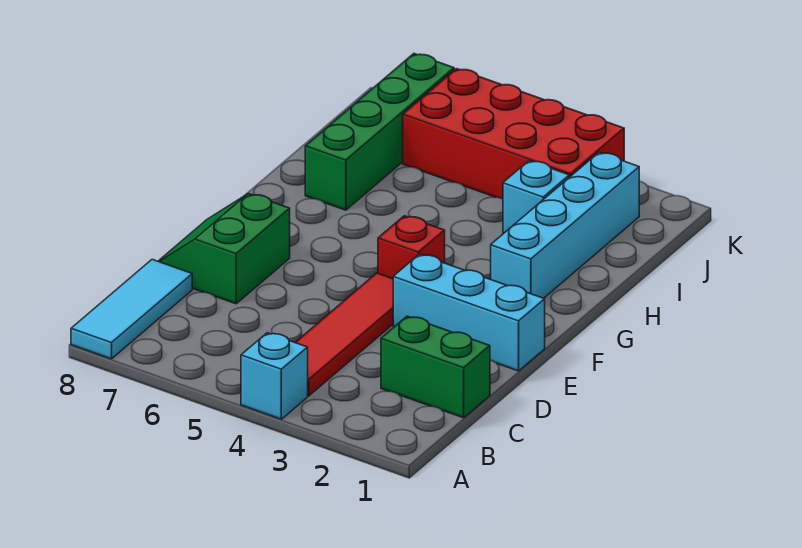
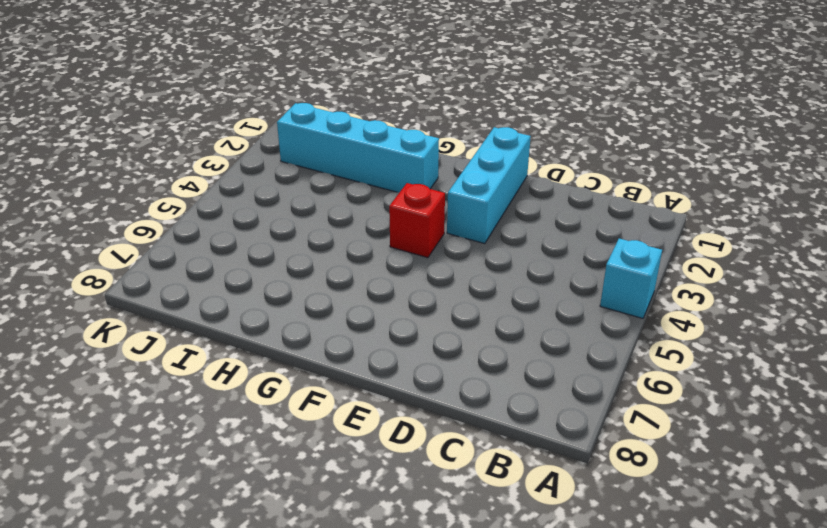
none -> cyan tile A8:C8 level 1
none -> red tile B4:E4 level 1

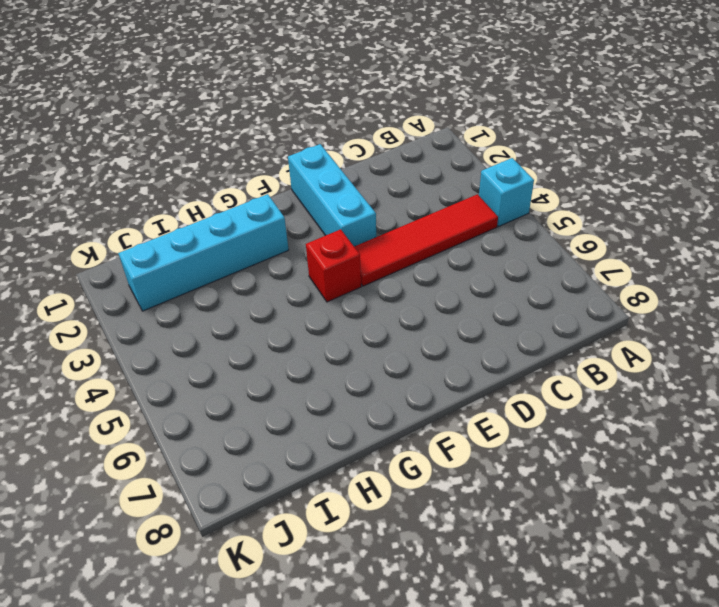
none -> cyan tile A8:C8 level 1
none -> green brick C1:C2 level 1

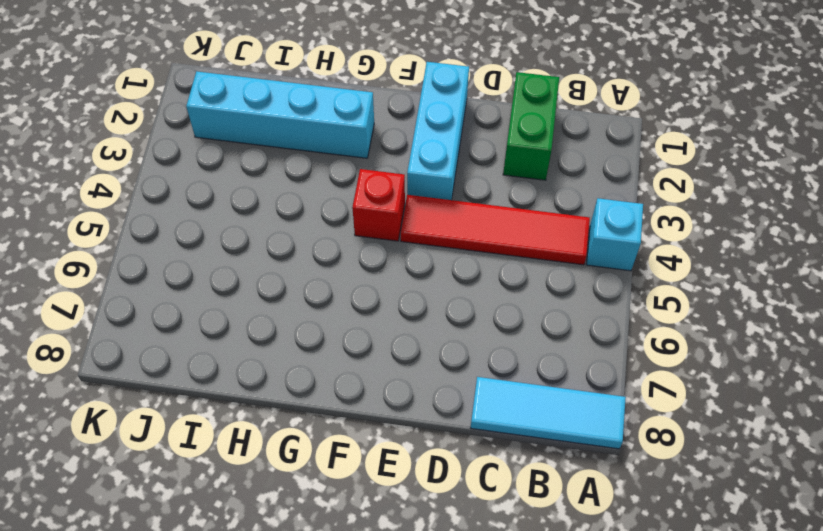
none -> green slope D7:E8 level 1 top 7
none -> green brick H7:K7 level 1

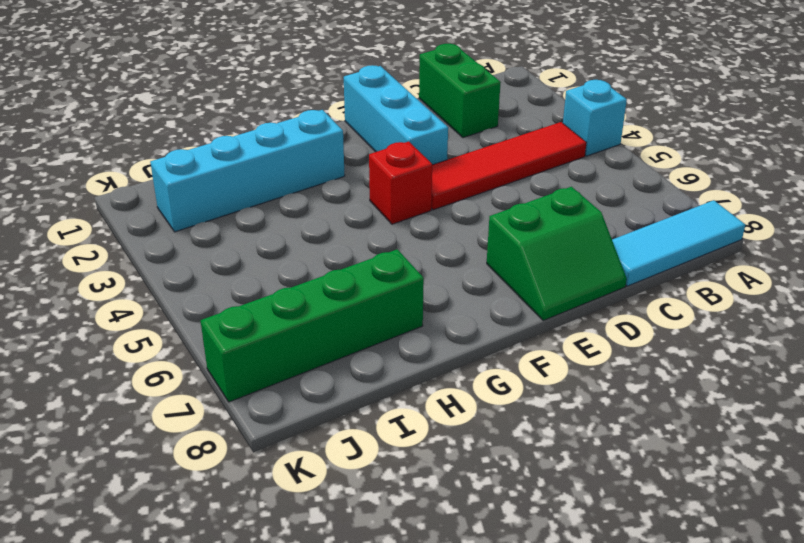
none -> cyan brick I3 level 1
none -> red brick J3:K6 level 1

